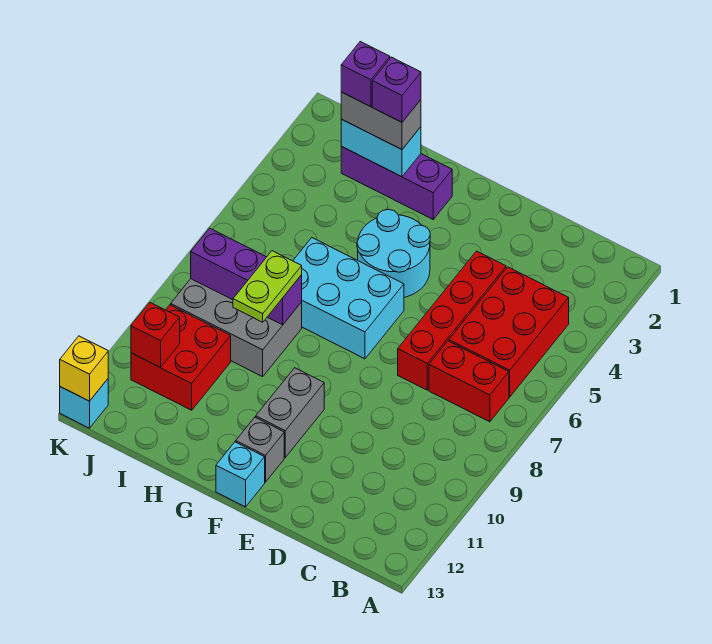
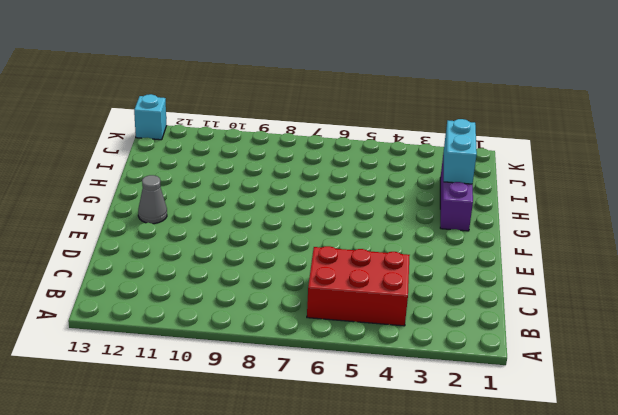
grey cone F12 level 1 -> grey brick F12 level 1
none -> red brick B7:C7 level 1
none -> red brick D4:D7 level 1
none -> cyan round brick F4:G5 level 1

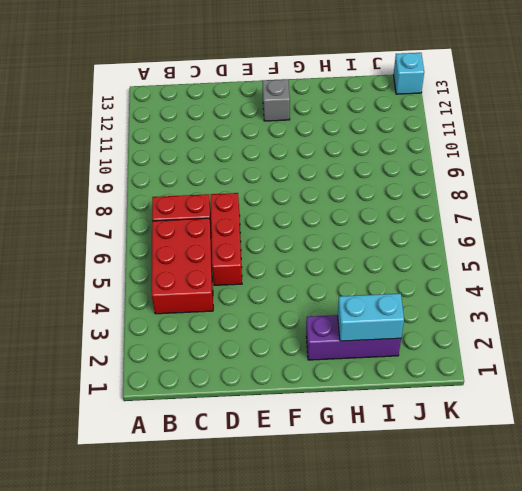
red brick D5:D7 level 1 -> red brick D4:D7 level 1
none -> cyan round brick F4:G5 level 1
none -> cyan brick F6:H7 level 1
none -> grey brick F10:F11 level 1

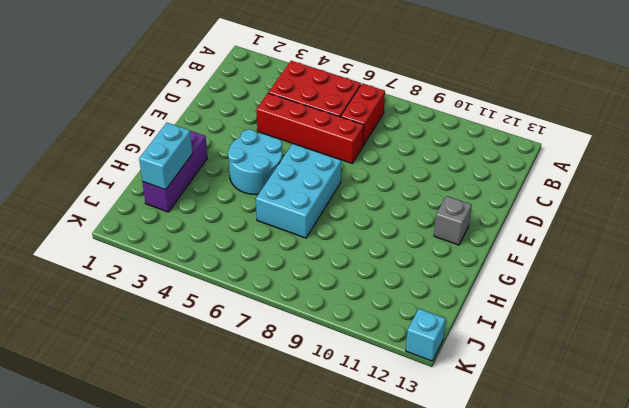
none -> grey brick F10:F11 level 1
none -> cyan brick F13 level 1
none -> grey brick H8:J9 level 1

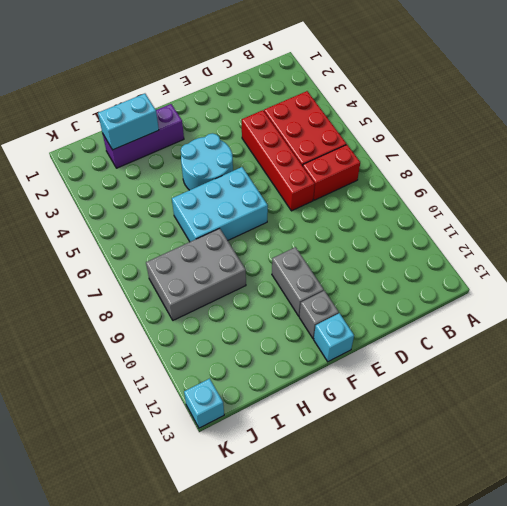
none -> red brick I10:J11 level 1
none -> purple brick H8:J8 level 2
none -> red brick J11 level 2

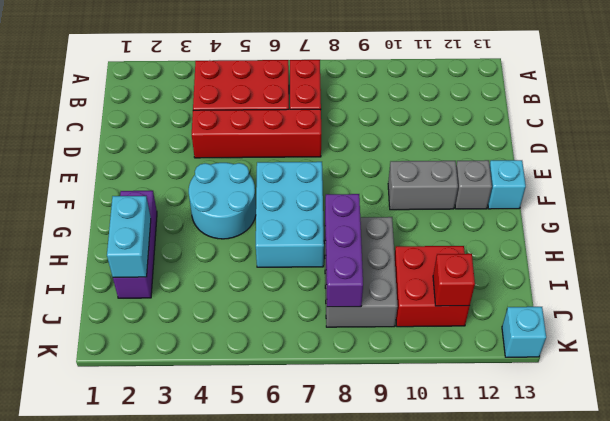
none -> yellow brick K13 level 2
none -> grey brick H2:I2 level 3
none -> lime plate H8:H9 level 3

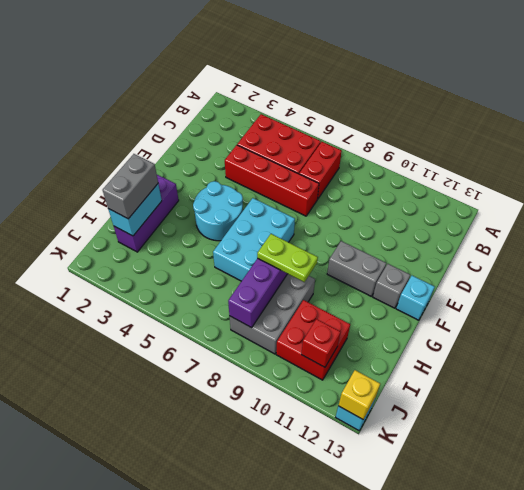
none -> purple brick H2 level 4
none -> purple brick I2 level 4

